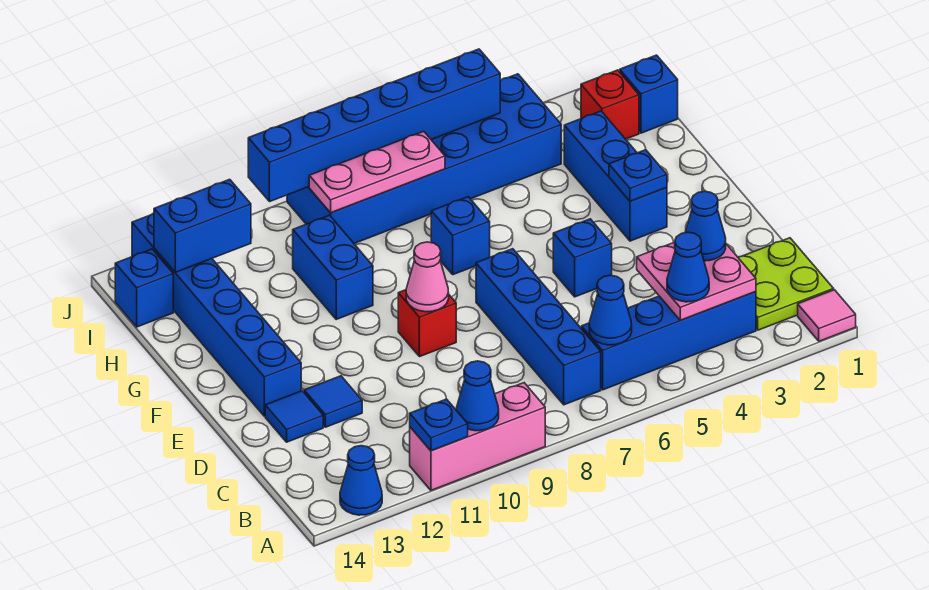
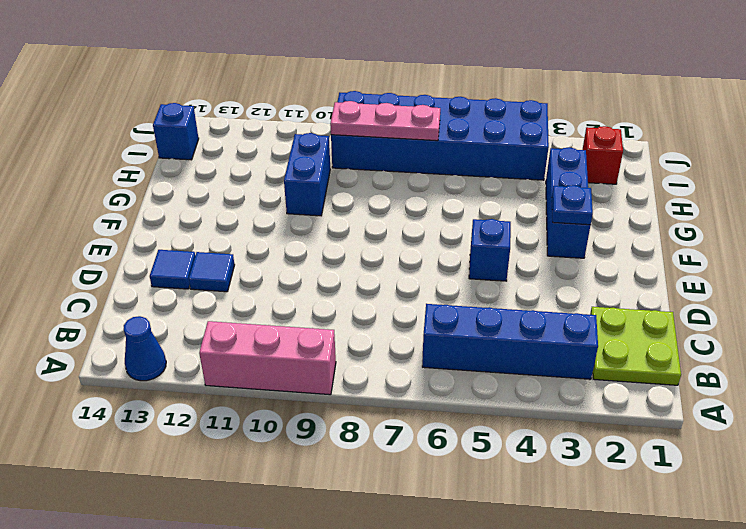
none -> pink tile A1 level 1
none -> blue brick B7:E7 level 1
none -> red brick E9 level 1

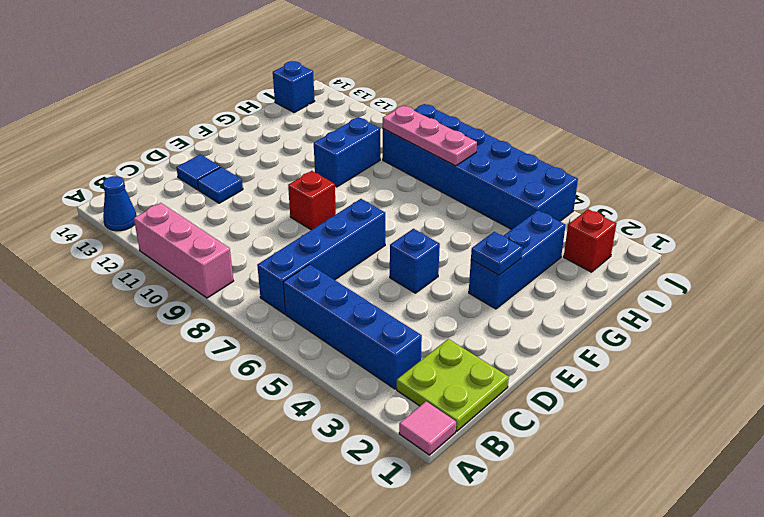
none -> blue brick E13:J13 level 1
none -> blue brick G7 level 1
none -> blue brick I1 level 1

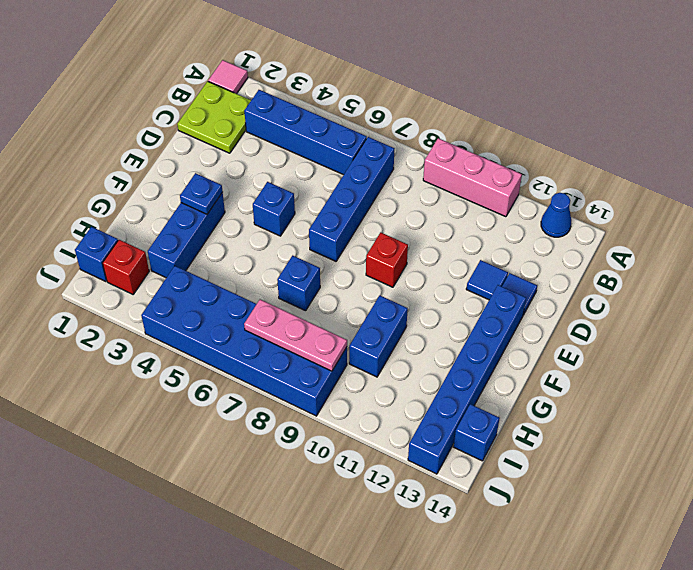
none -> blue cone A10 level 2
none -> blue plate A11 level 2
none -> pink plate B3:C4 level 2

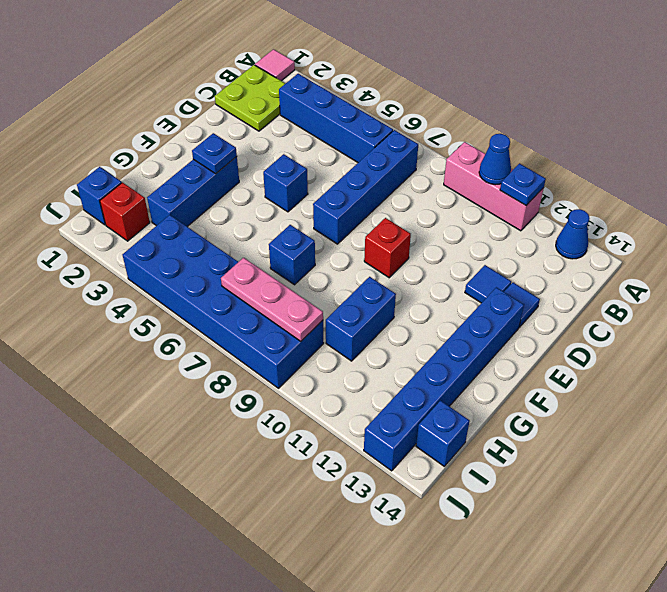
none -> pink plate B3:C4 level 2
none -> blue cone B6 level 2
none -> pink cone E9 level 2

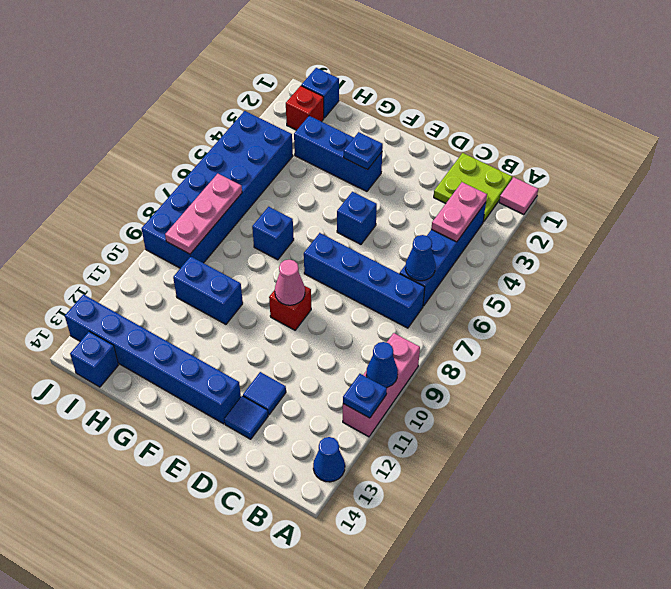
pink plate B3:B4 level 2 -> pink plate B3:C4 level 2
none -> blue brick I12:I13 level 2
none -> blue brick J5:J10 level 2
none -> blue cone B4 level 3

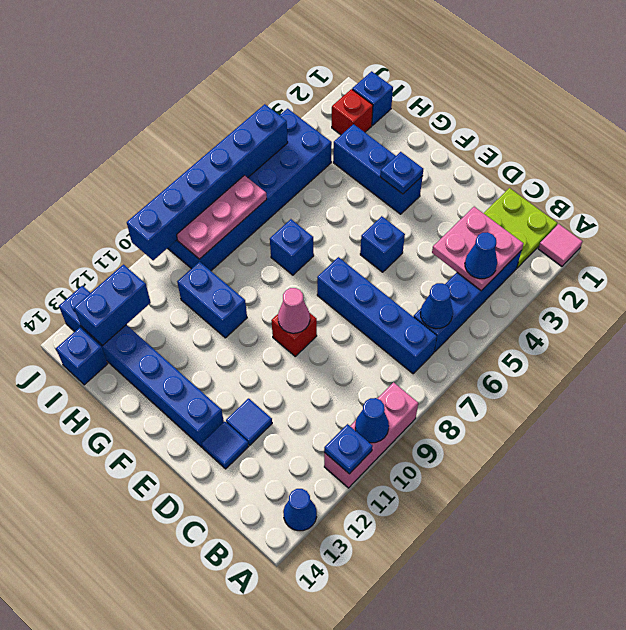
none -> blue cone C3 level 3

